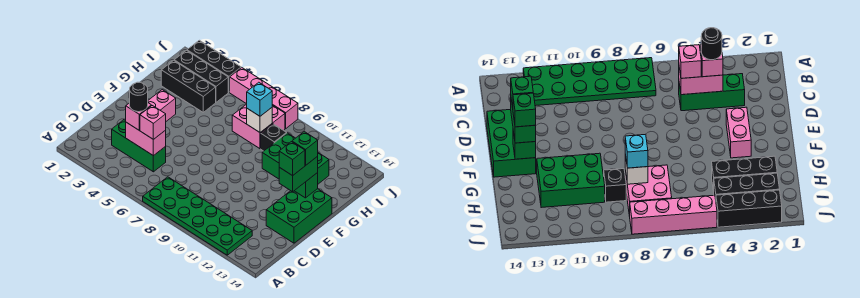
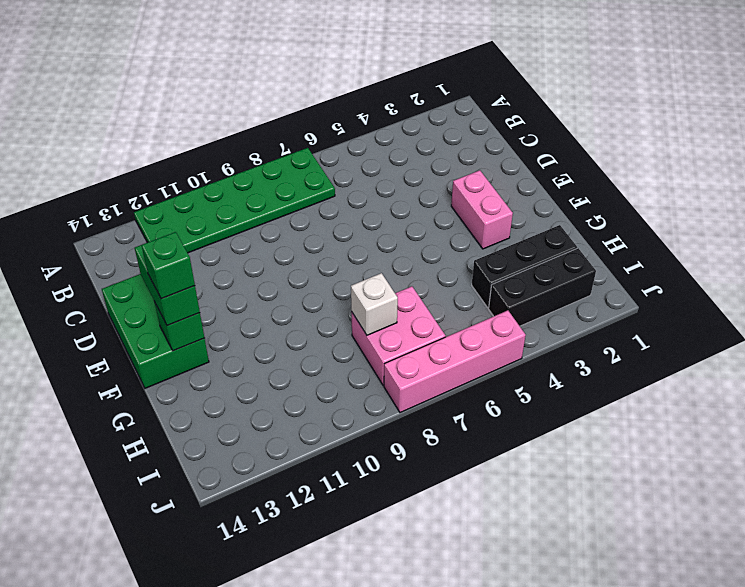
none -> green brick C3:C5 level 1
none -> green brick G10:H12 level 1
none -> black brick H9 level 1

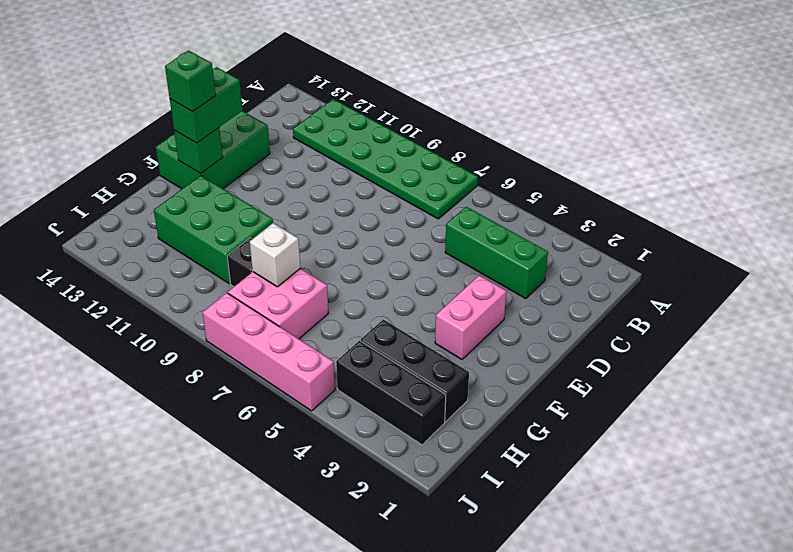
none -> black brick J2:J4 level 1
none -> pink brick C4:C5 level 2
none -> pink brick C4 level 3

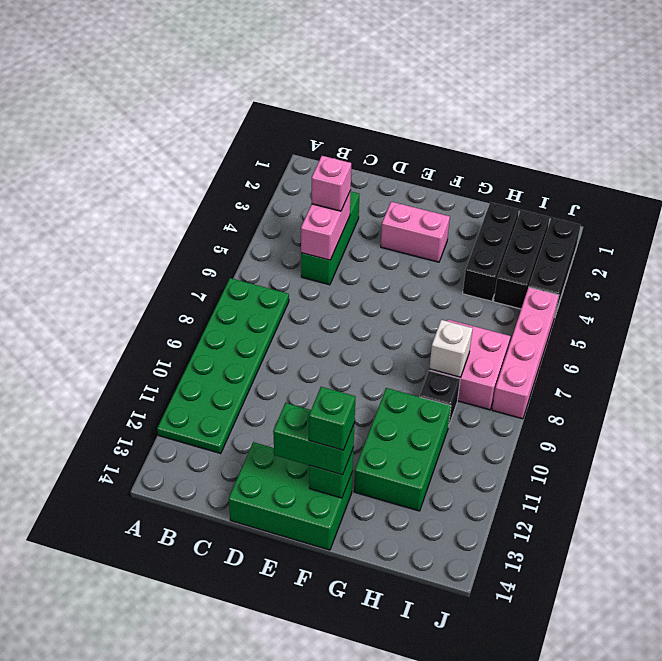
none -> pink brick C5 level 3
none -> cyan brick H8 level 3
none -> black round brick C4 level 4

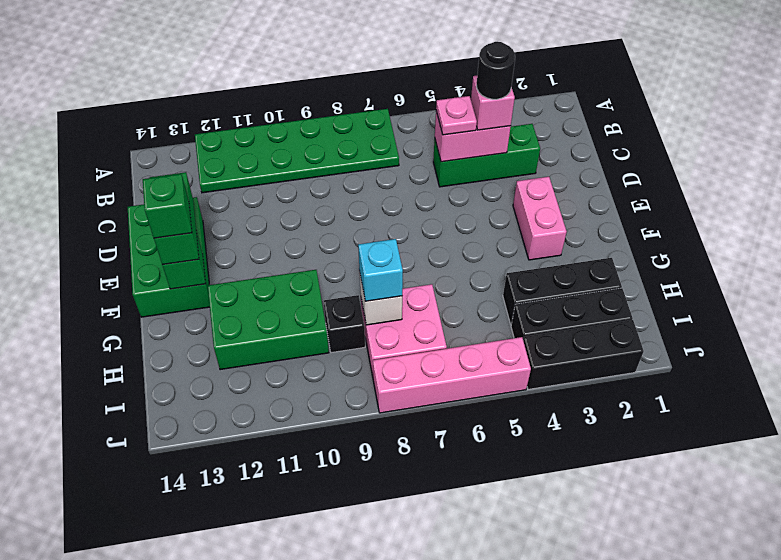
pink plate C5 level 3 -> pink brick C5 level 3
none -> green brick E13 level 4

